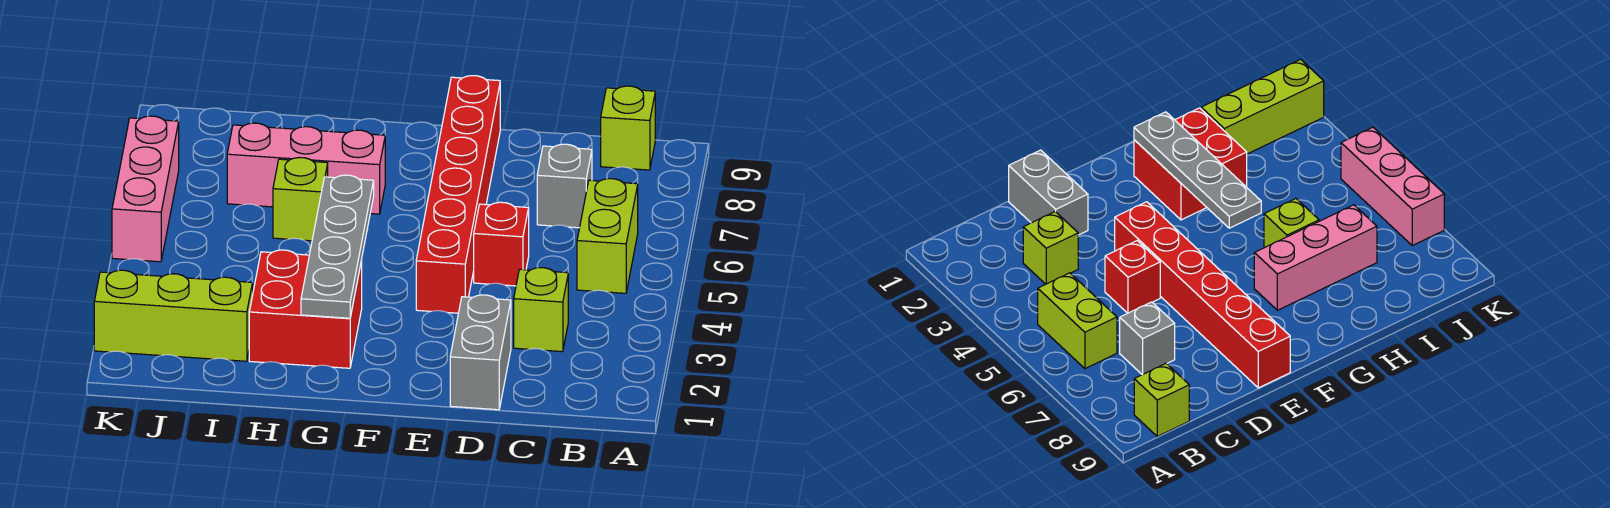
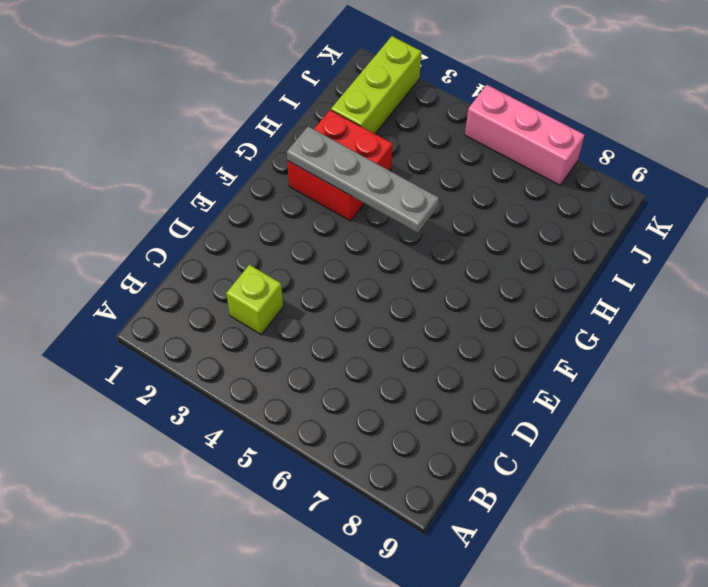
none -> lime brick B5:B6 level 1
none -> lime brick B9 level 1
none -> grey brick C7 level 1

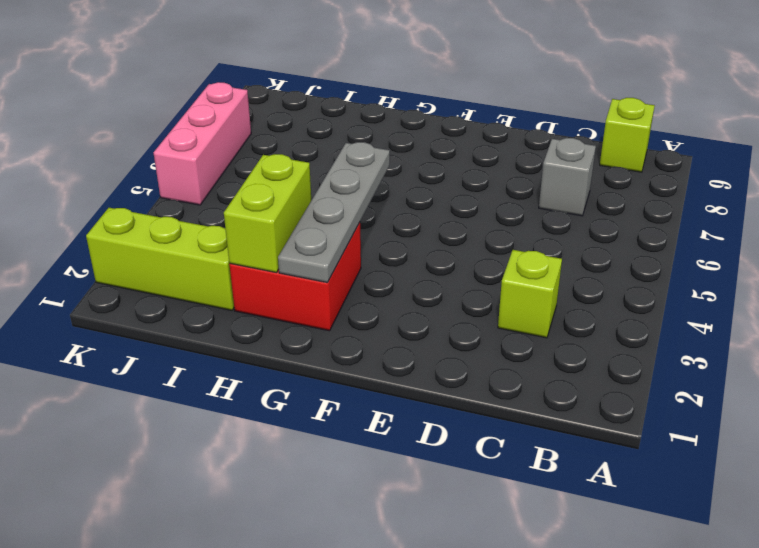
lime brick H2:H3 level 2 -> lime brick B5:B6 level 1
none -> grey brick D1:D2 level 1
none -> red brick D5 level 1
none -> red brick E4:E9 level 1

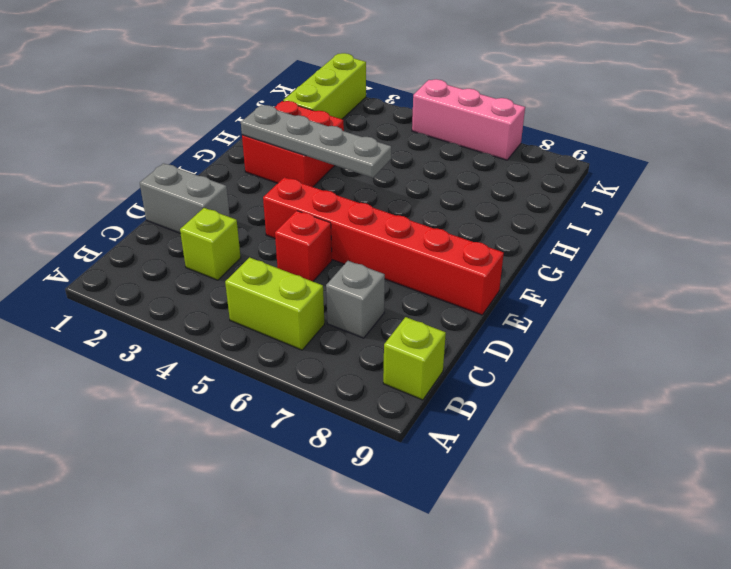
none -> pink brick G7:I7 level 1
none -> lime brick H6 level 1

